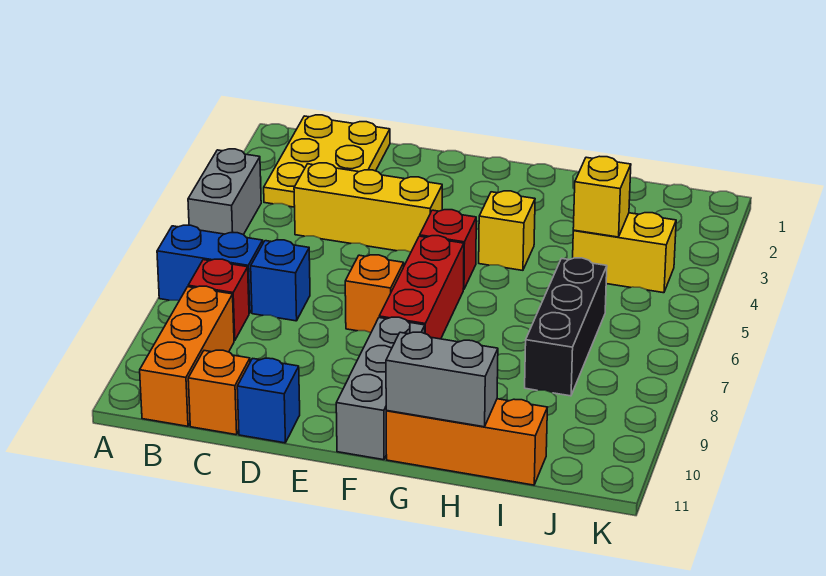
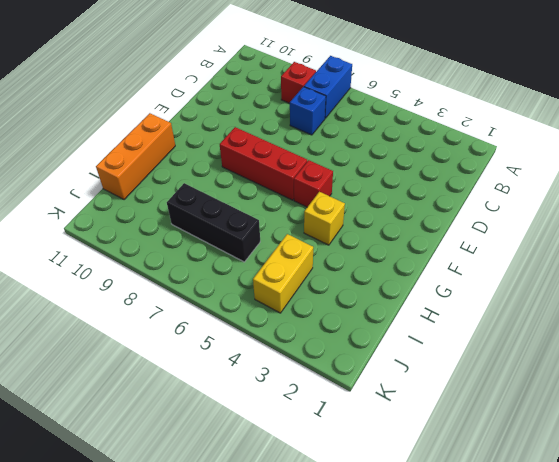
none -> grey brick A4:A5 level 1
none -> yellow plate B1:C3 level 1
none -> orange brick B9:B11 level 1

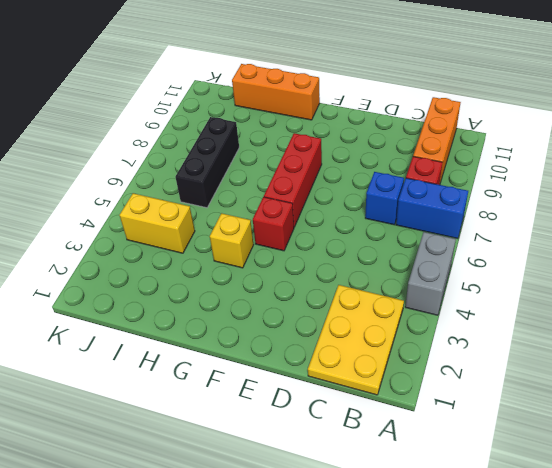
none -> yellow brick C4:E4 level 1
none -> orange brick C11 level 1
none -> blue brick D11 level 1

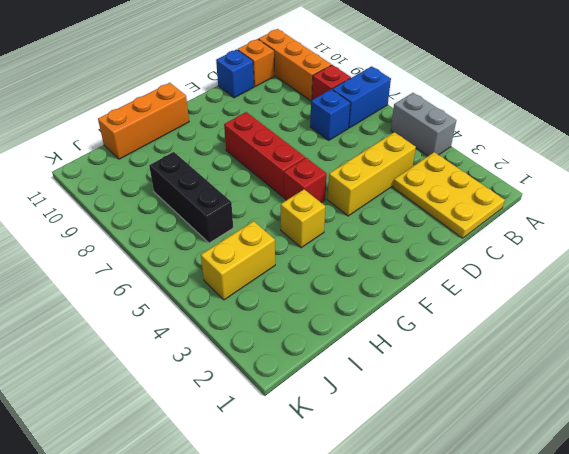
none -> orange brick E7 level 1
none -> grey brick F9:F11 level 1
none -> grey brick G11:H11 level 2

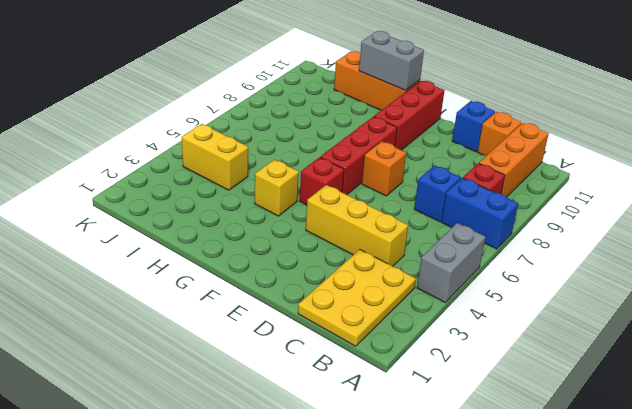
red brick F9:F11 level 1 -> grey brick F9:F11 level 1
none -> black brick I6:I8 level 1
none -> yellow brick I4 level 2

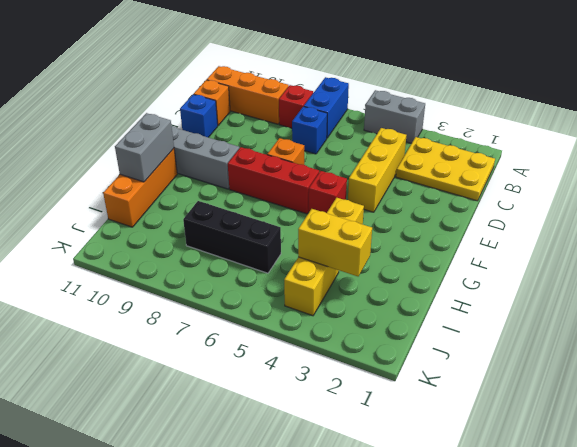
yellow brick I3:I4 level 2 -> yellow brick I4 level 2

